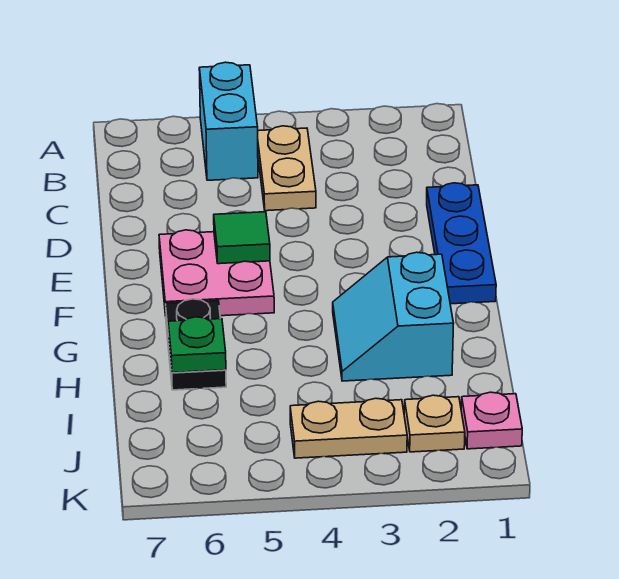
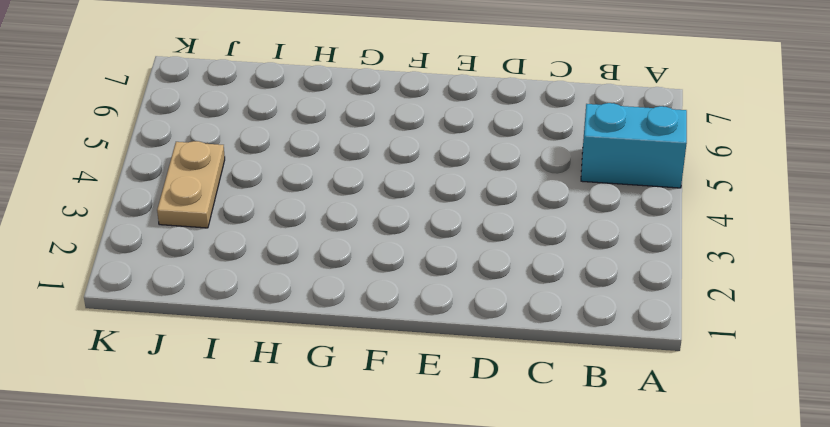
none -> tan plate B4:C4 level 1
none -> blue plate D1:F1 level 1

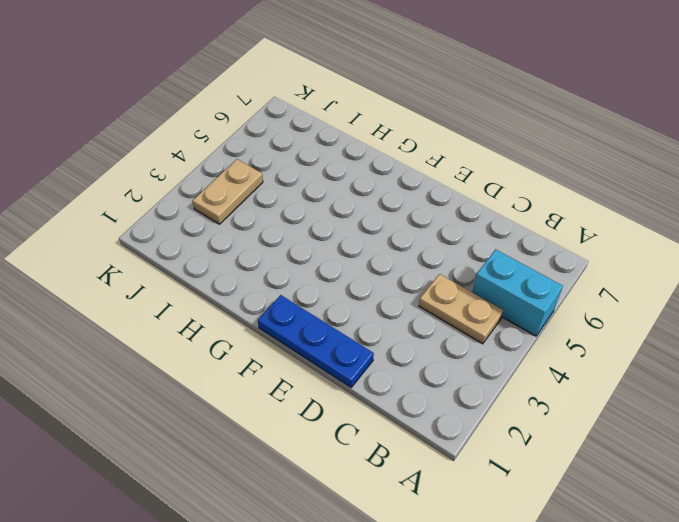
none -> pink plate E5:F6 level 1
none -> cyan slope G2:H3 level 1 top 2

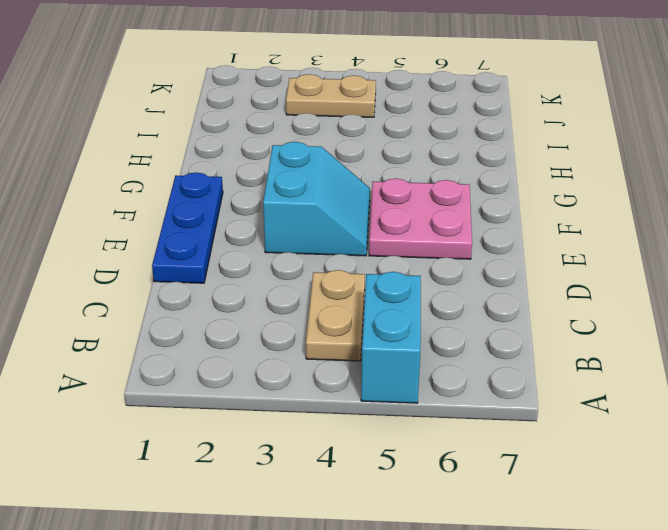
cyan slope E3:F4 level 1 top 3 -> cyan slope G2:H3 level 1 top 2
none -> black plate G6:H6 level 1
none -> pink plate J1 level 1

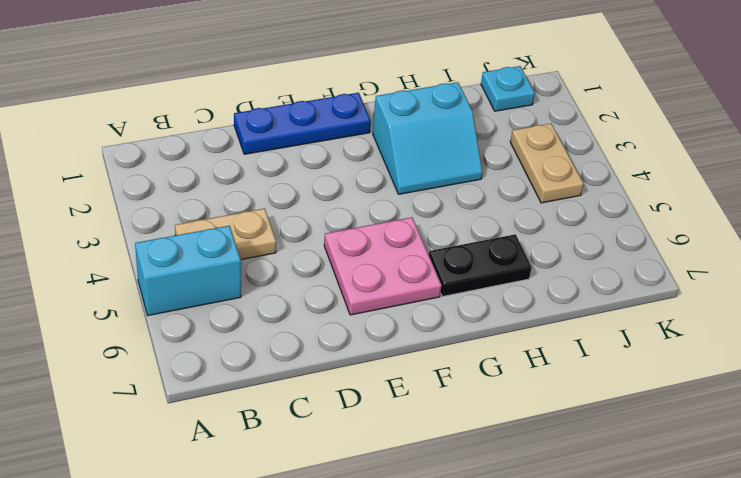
cyan plate J1 level 1 -> pink plate J1 level 1
none -> tan plate J2 level 1
none -> green tile E5 level 2

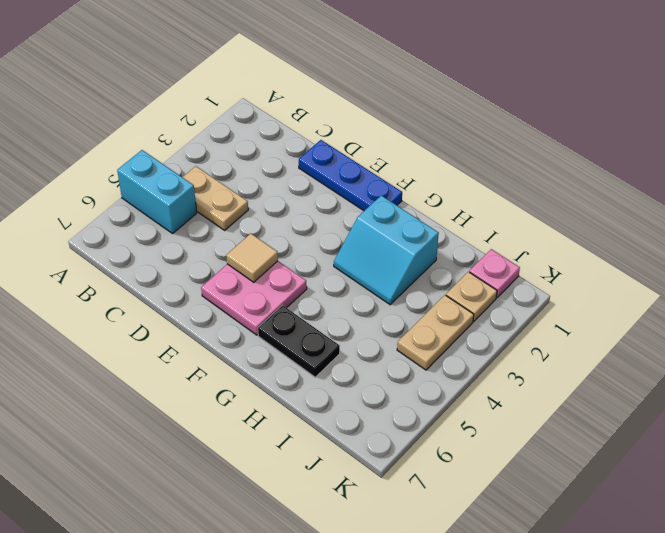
tan tile E5 level 2 -> green tile E5 level 2
none -> green plate H6 level 2

